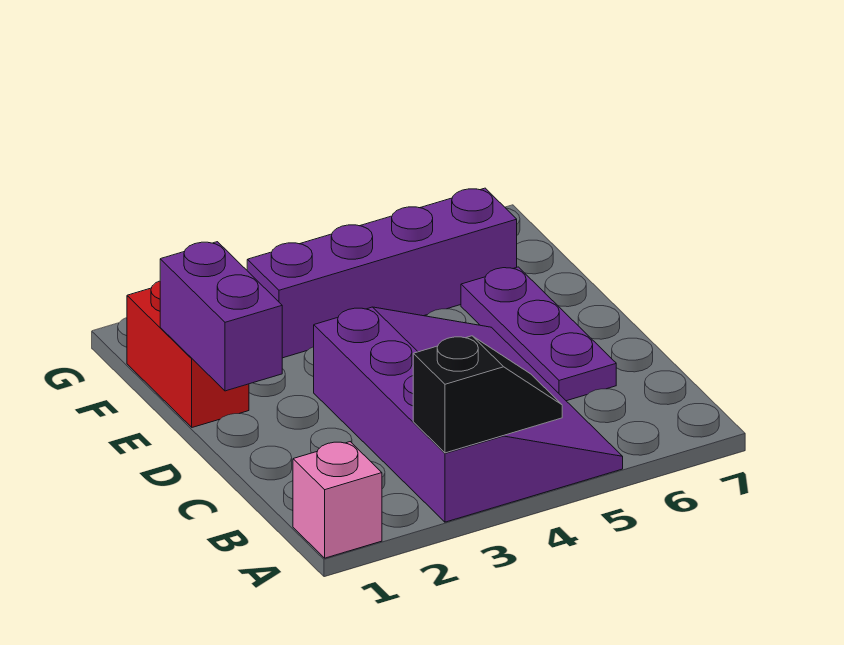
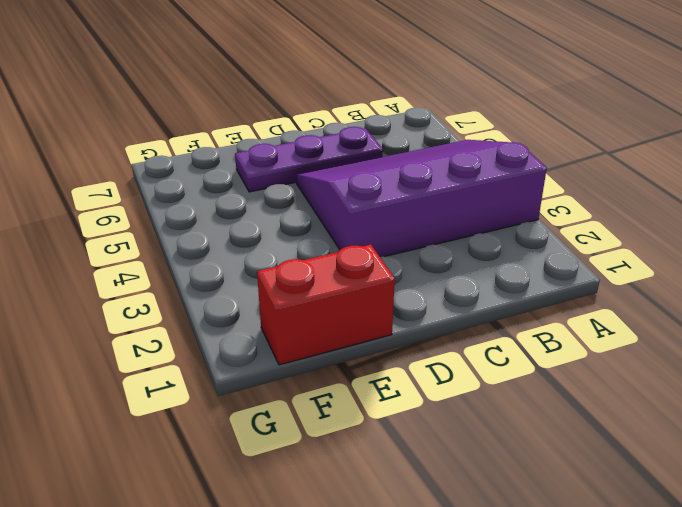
none -> pink brick A1 level 1
none -> purple brick F3:F6 level 1

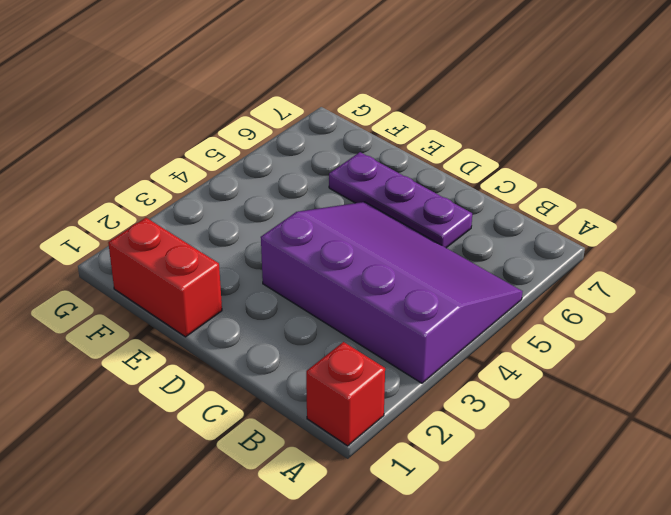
red brick A1 level 1 -> pink brick A1 level 1
none -> purple brick F3:F6 level 1
none -> black slope A3:A4 level 2 top 3

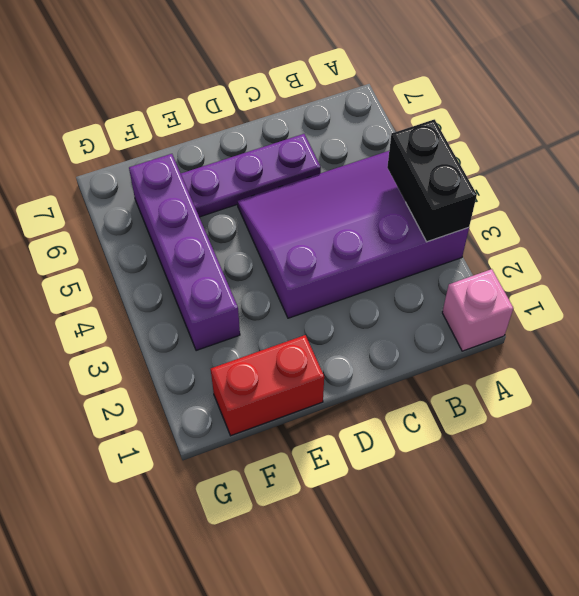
black brick A3:A4 level 2 -> black slope A3:A4 level 2 top 3
none -> purple brick D1:E1 level 2

